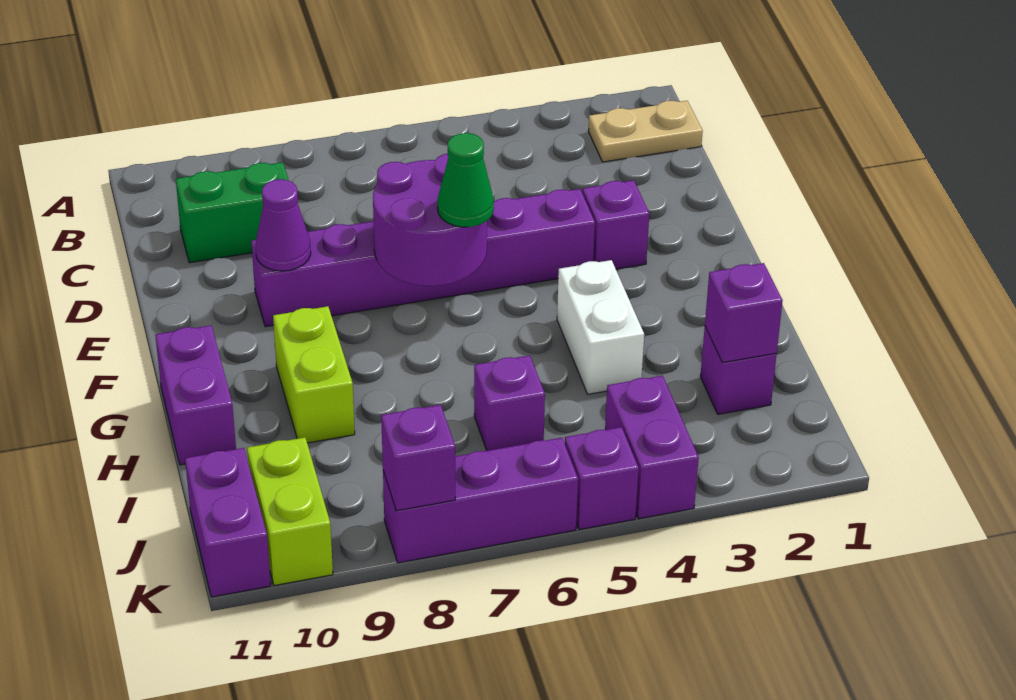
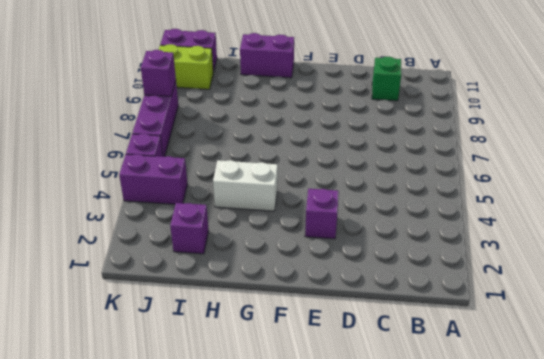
green brick C10 level 1 -> green brick C9:C10 level 1
none -> tan plate B1:B2 level 1
none -> purple brick E4:E9 level 1
none -> lime brick G9:H9 level 1

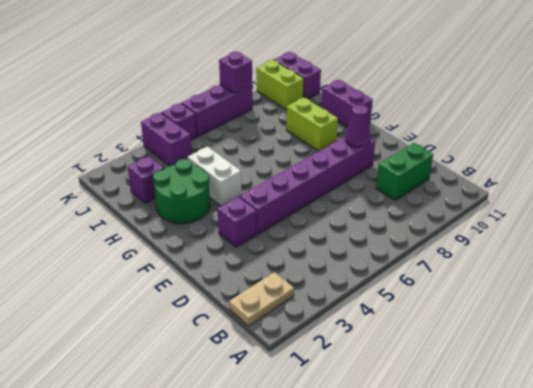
green round brick G2:H3 level 1 -> none
none -> purple brick I6 level 1
none -> purple round brick E6:F7 level 2
none -> purple brick I2 level 2

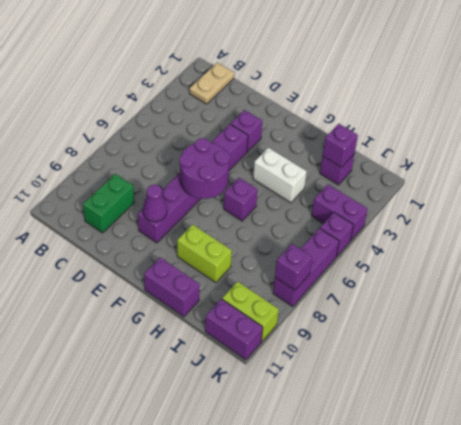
purple brick G6 level 1 -> purple brick I6 level 1
none -> green cone F6 level 3

